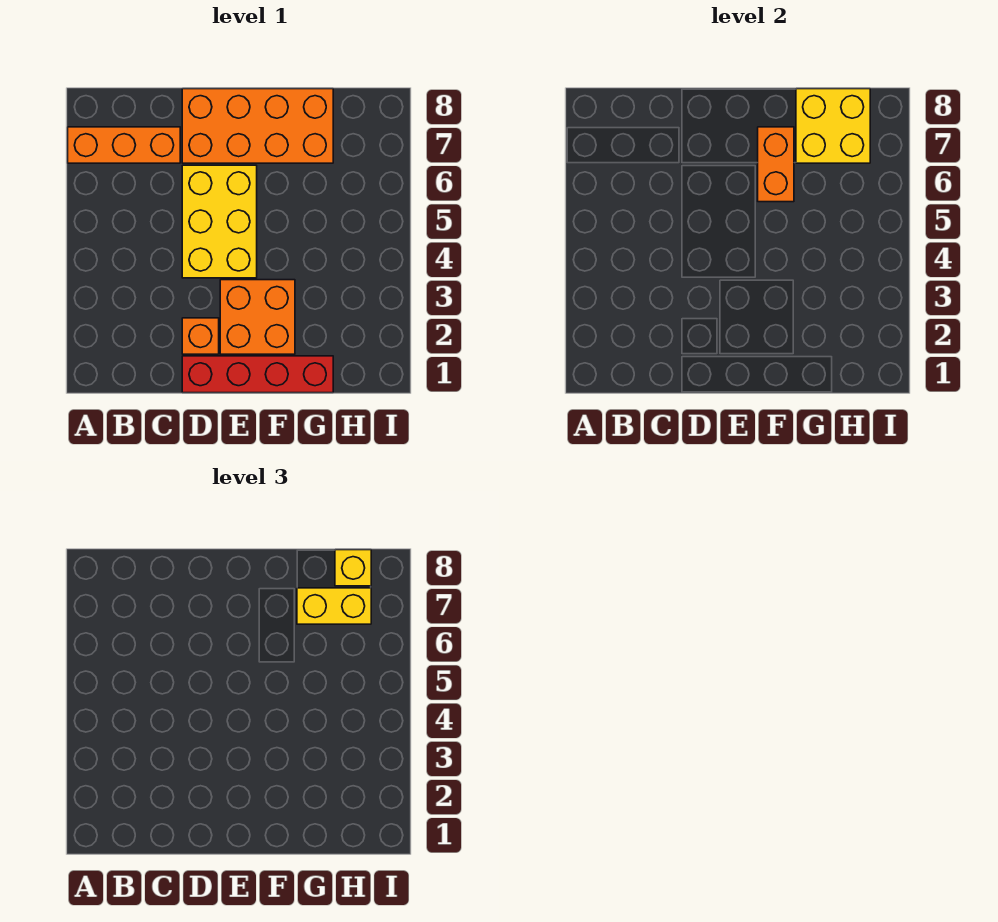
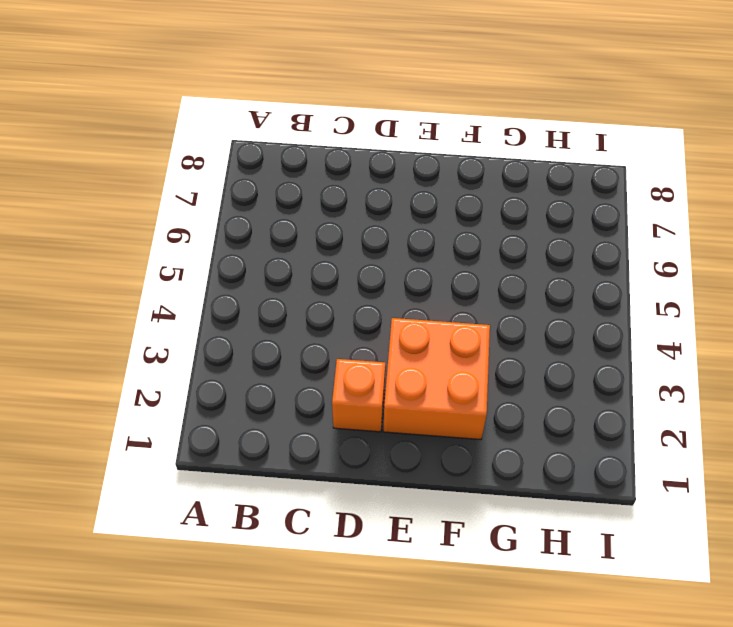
none -> orange brick A7:C7 level 1
none -> red brick D1:G1 level 1

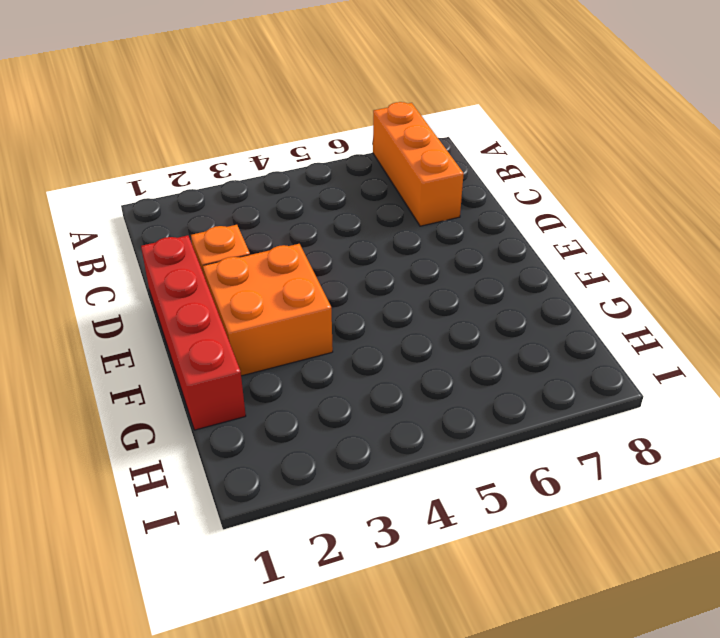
none -> yellow brick D4:E6 level 1
none -> orange brick D7:G8 level 1

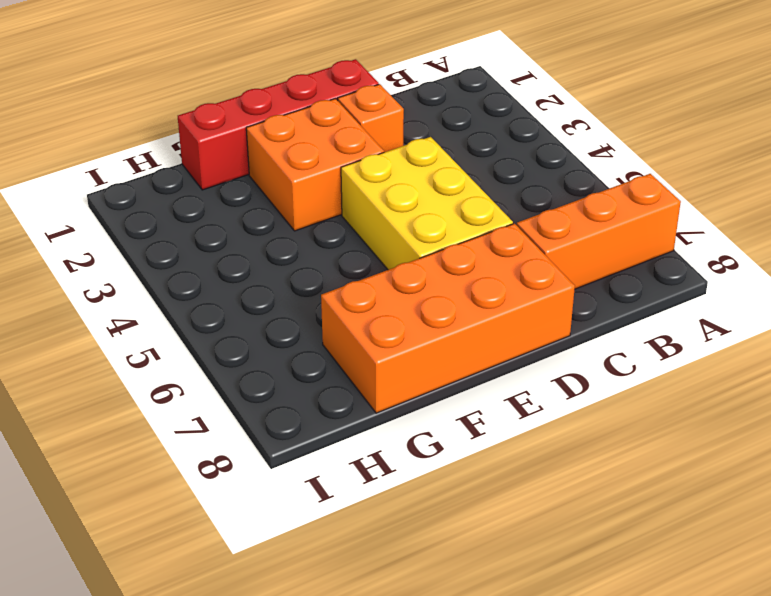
none -> orange brick F6:F7 level 2
none -> yellow brick G7:H8 level 2

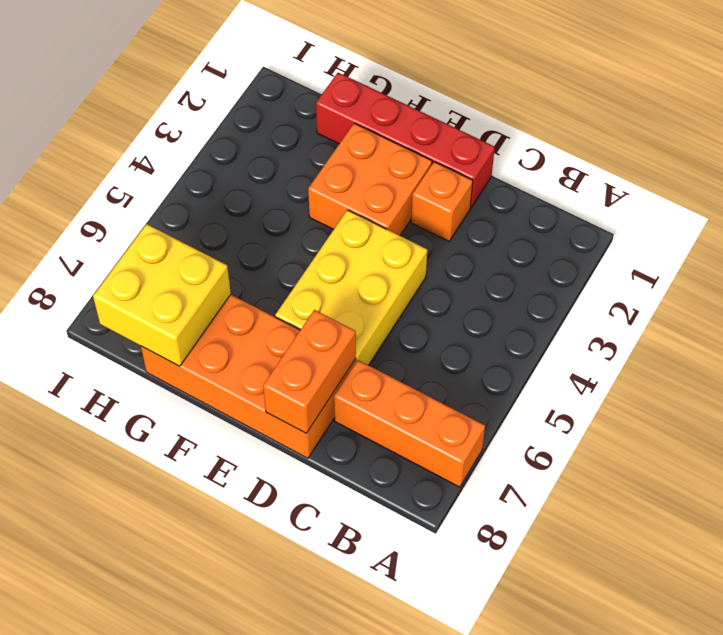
orange brick D7:D8 level 2 -> orange brick F6:F7 level 2
none -> yellow brick G7:H7 level 3
none -> yellow brick H8 level 3

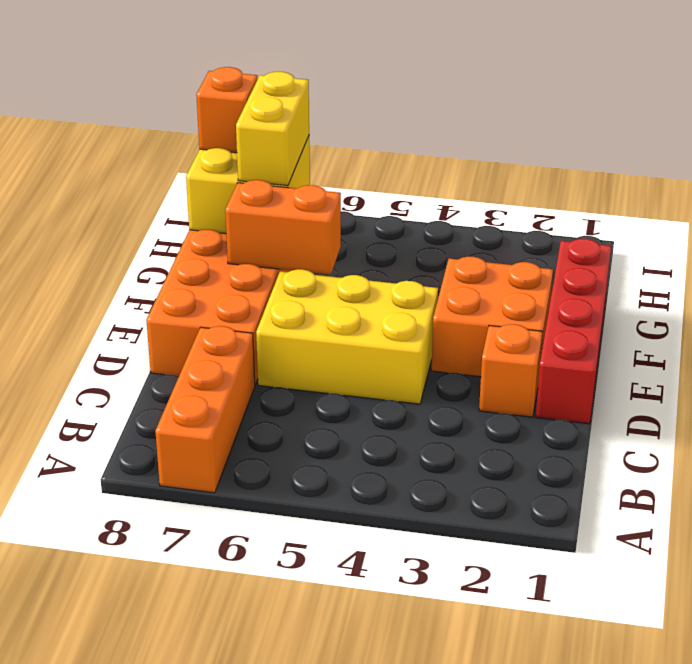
orange brick H8 level 3 -> yellow brick H8 level 3

